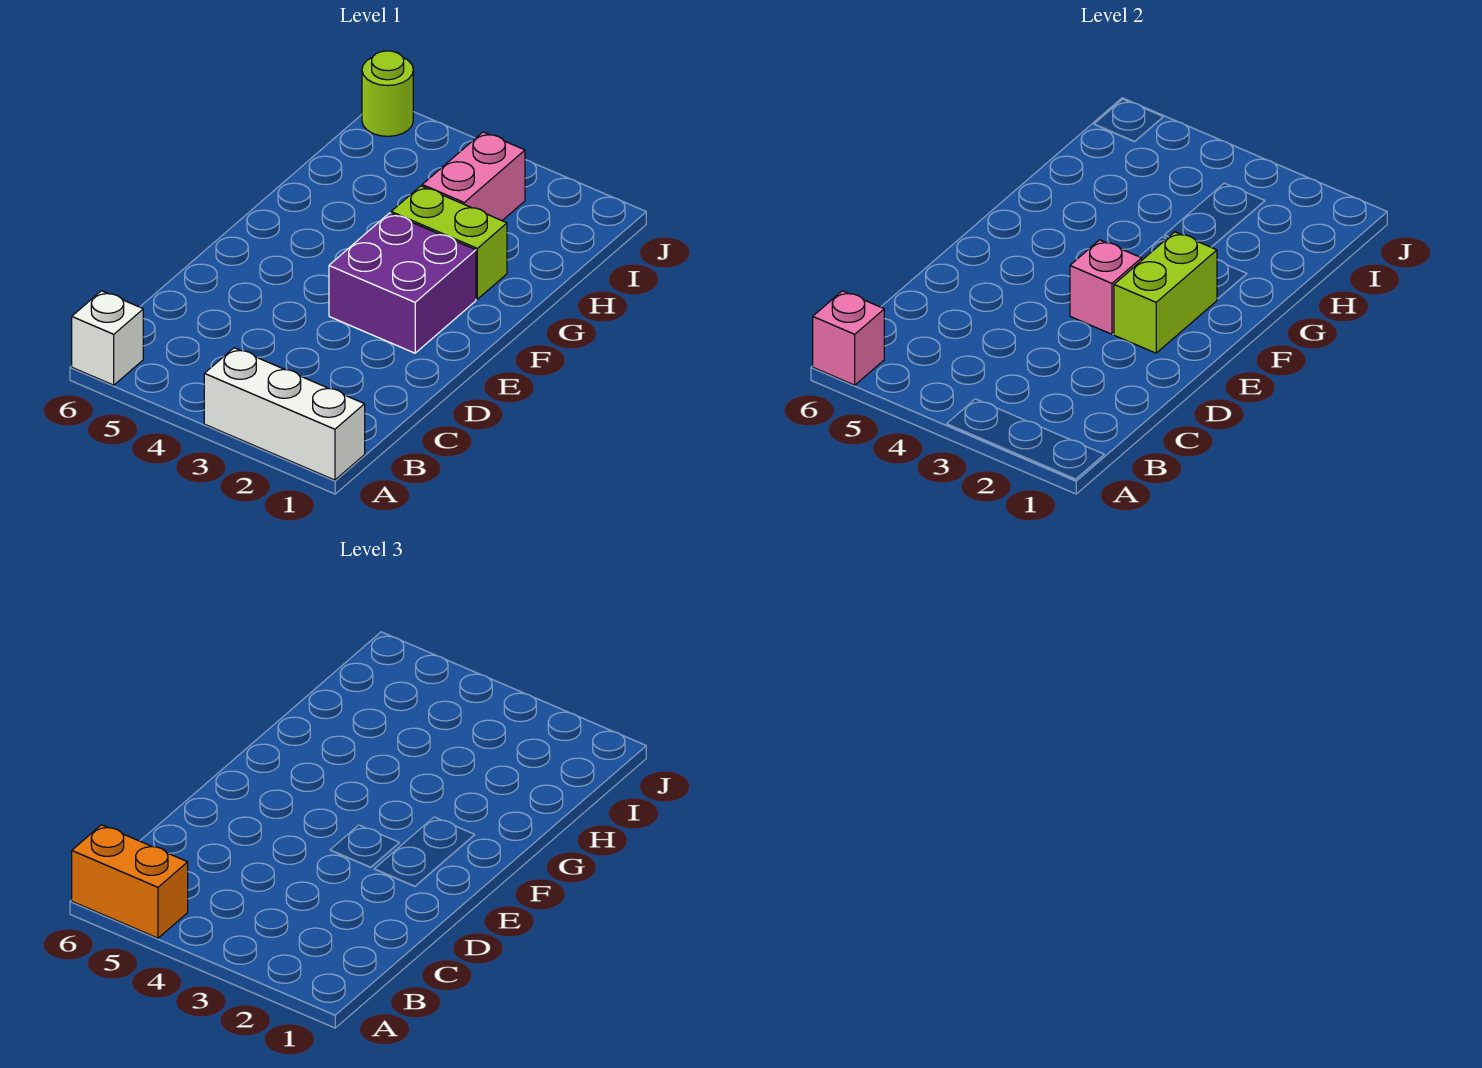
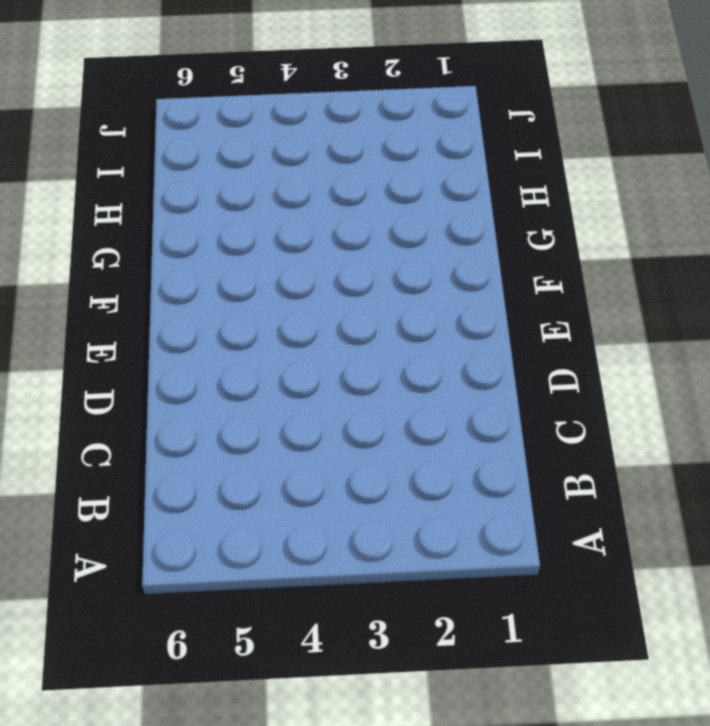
none -> white brick A1:A3 level 1
none -> white brick A6 level 1

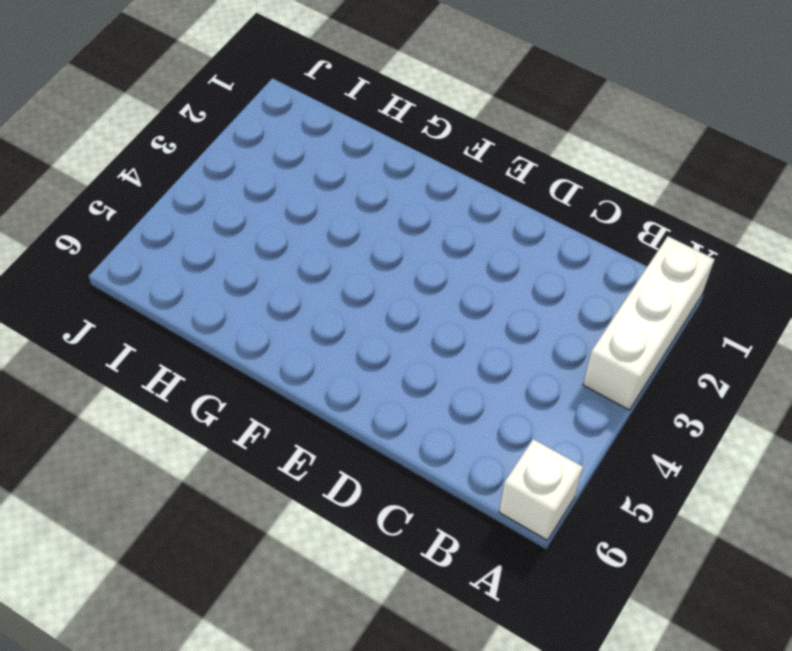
none -> purple brick E2:F3 level 1
none -> lime brick G2:G3 level 1

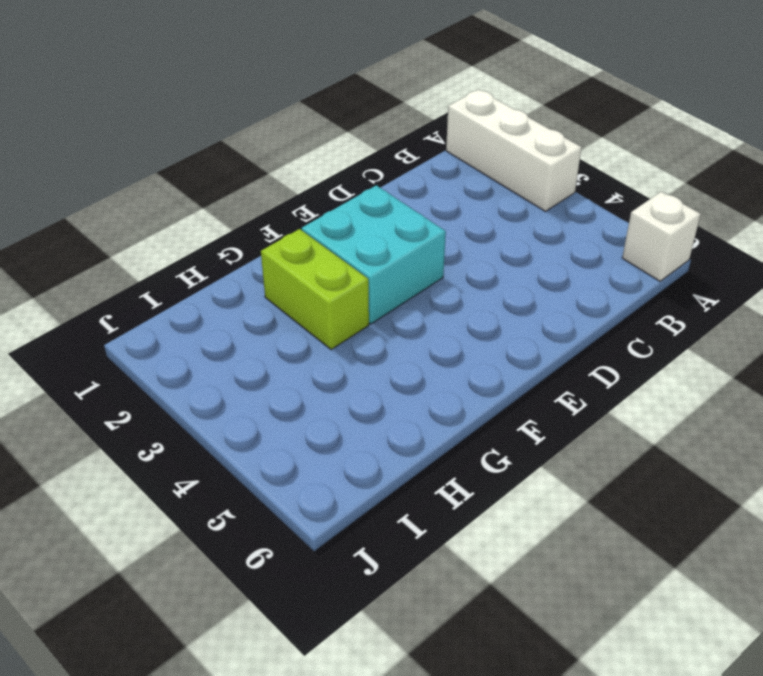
cyan brick E2:F3 level 1 -> purple brick E2:F3 level 1
none -> pink brick H3:I3 level 1
none -> lime round brick J6 level 1

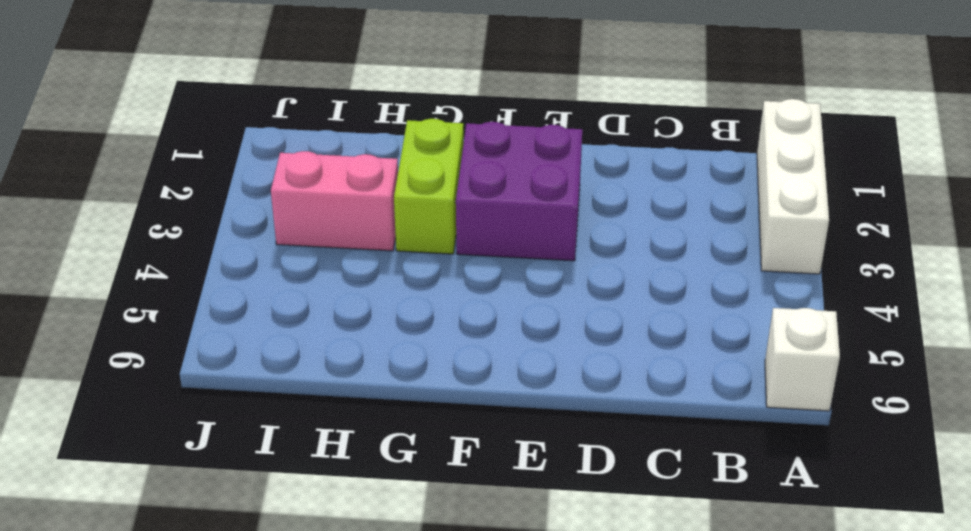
none -> lime round brick J6 level 1
none -> pink brick A6 level 2

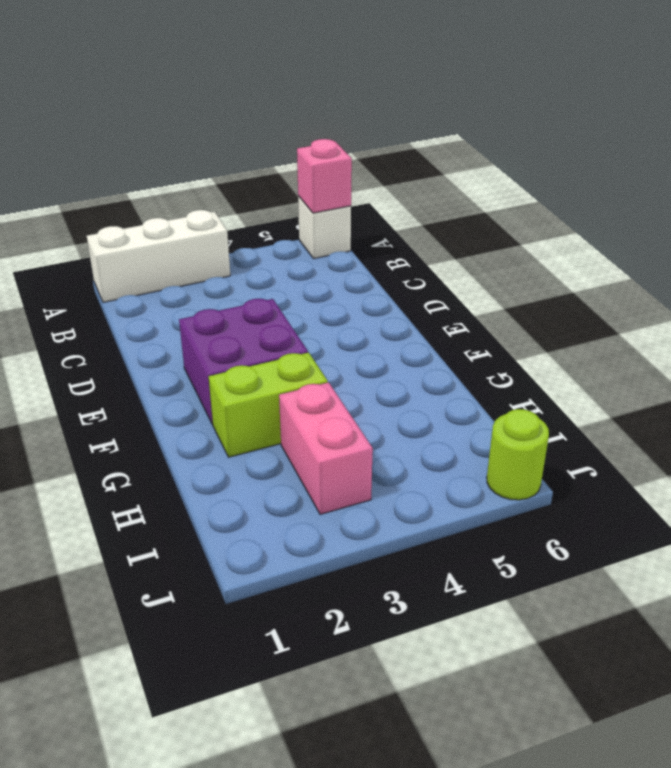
none -> lime brick E2:F2 level 2
none -> pink brick E3 level 2

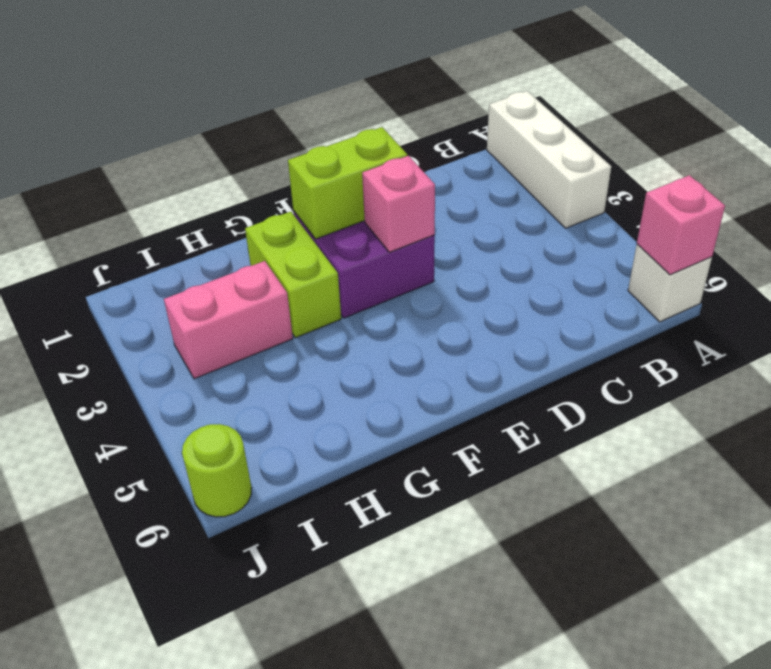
none -> orange brick A5:A6 level 3

